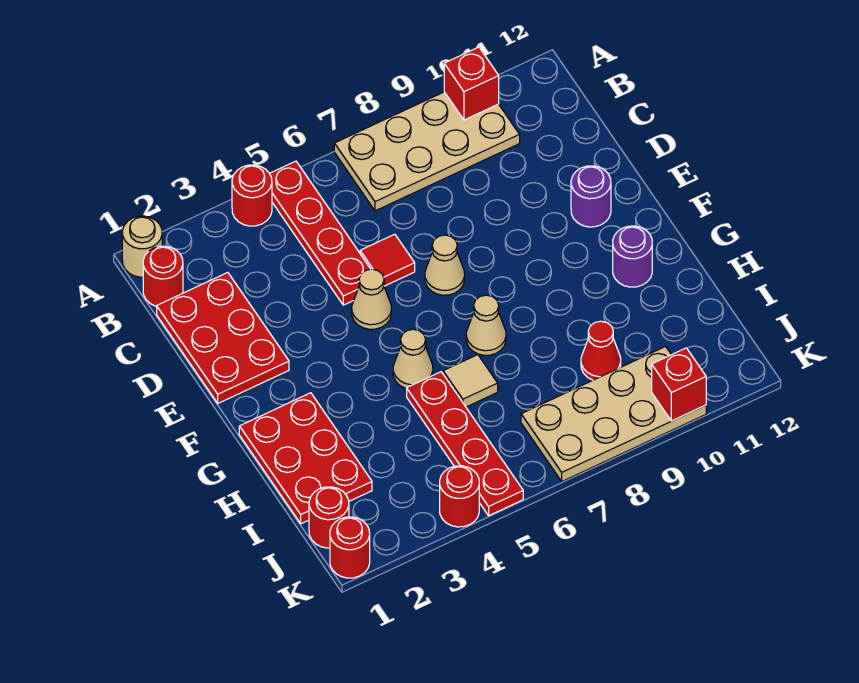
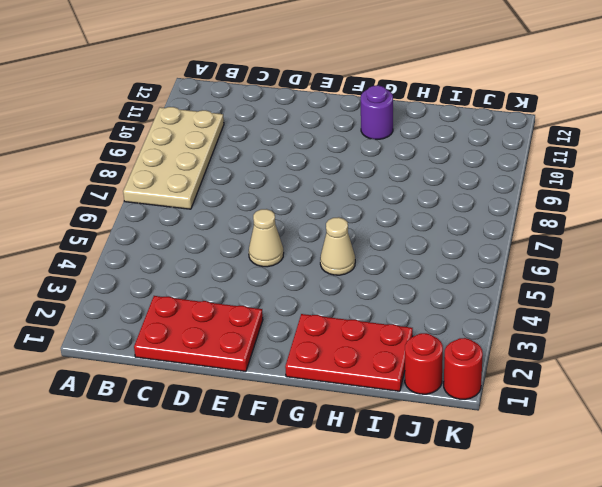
none -> tan round brick A1 level 1
none -> red round brick A4 level 1
none -> red plate A5:D5 level 1

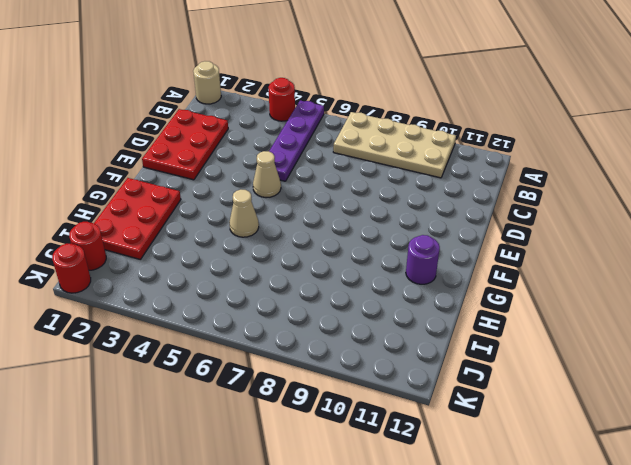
purple plate A5:D5 level 1 -> red plate A5:D5 level 1
none -> red round brick B1 level 1
none -> red tile D6 level 1
none -> tan cone E7 level 1

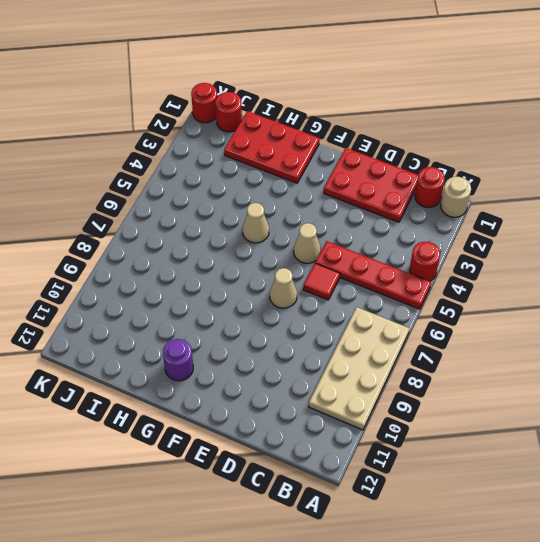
none -> purple round brick E11 level 1
none -> tan cone G7 level 1
none -> red plate H5:K5 level 1

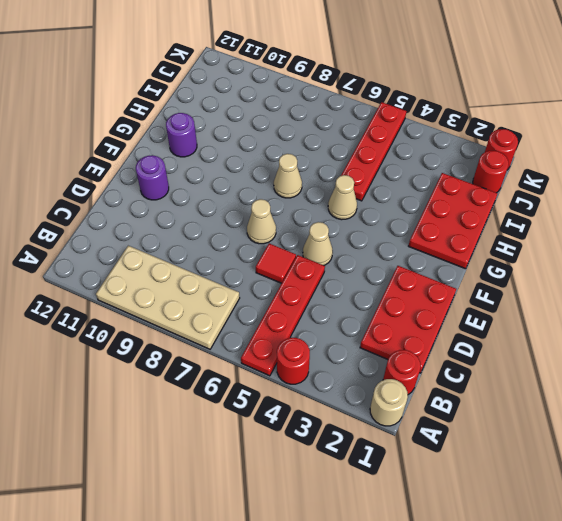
none -> tan tile H6 level 1
none -> red cone I9 level 1
none -> tan plate J7:K10 level 1

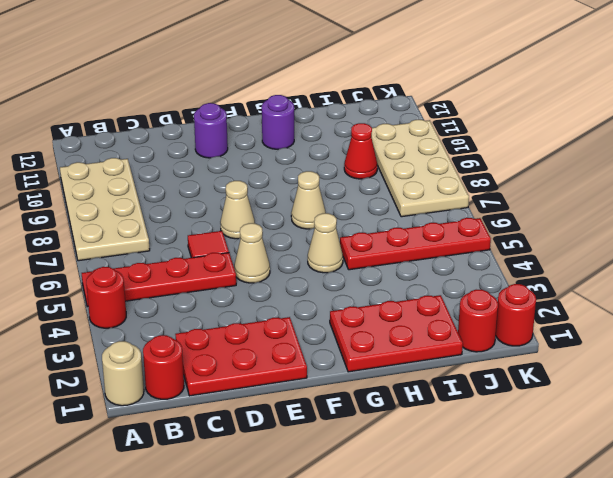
none -> tan tile H6 level 1
none -> red round brick K4 level 1
none -> red brick A10 level 2

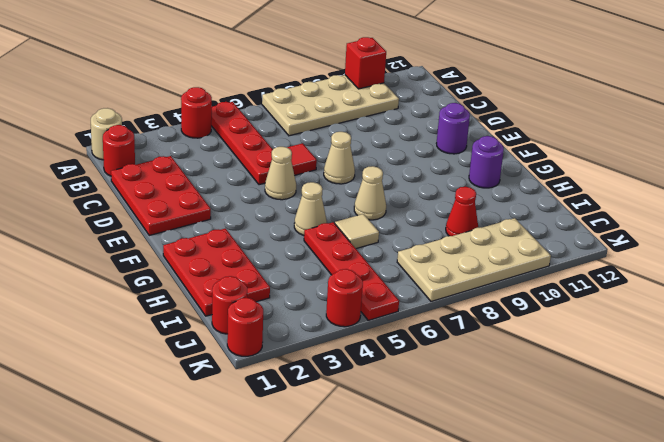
none -> red brick K10 level 2

